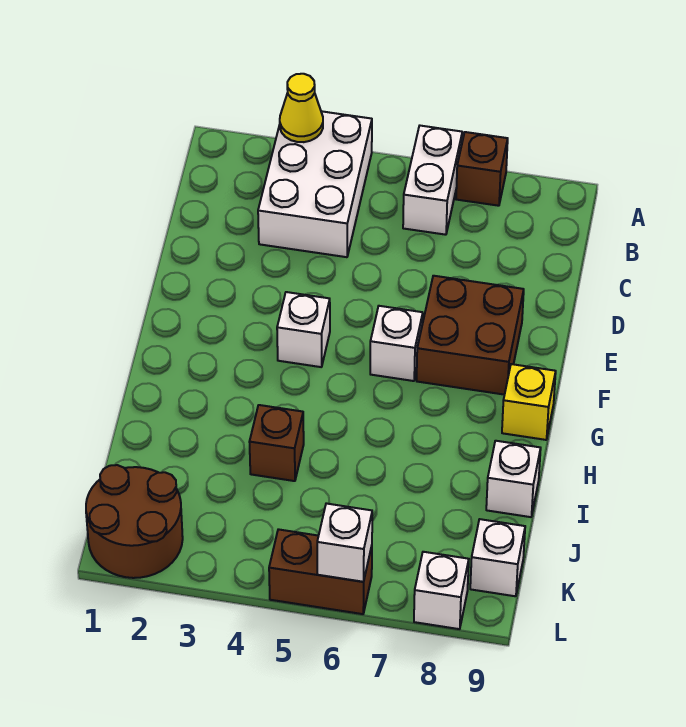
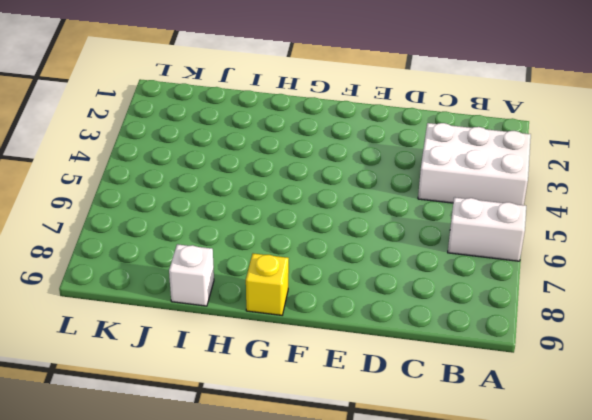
none -> brown brick A7 level 1
none -> brown brick E7:F8 level 1
none -> white brick F4 level 1

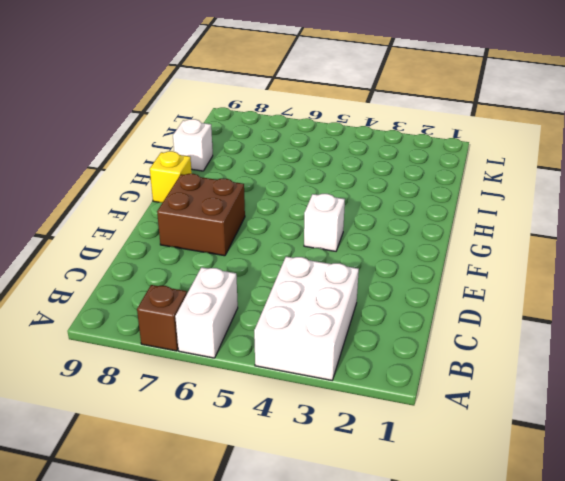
none -> white brick F6 level 1
none -> brown brick I4 level 1
none -> brown round brick K1:L2 level 1

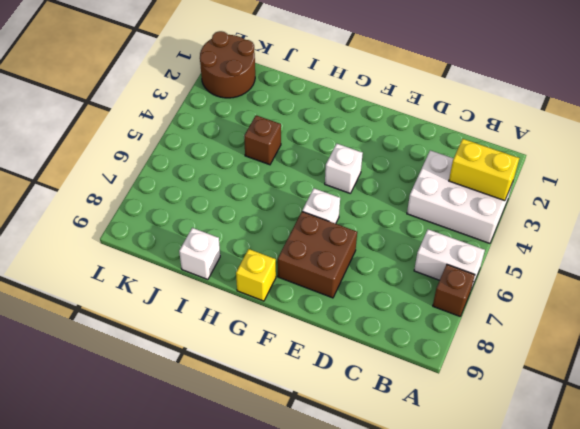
yellow brick A3:B3 level 2 -> yellow cone A3 level 2
none -> white brick K9 level 1
none -> brown brick L5:L6 level 1
none -> white brick L8 level 1

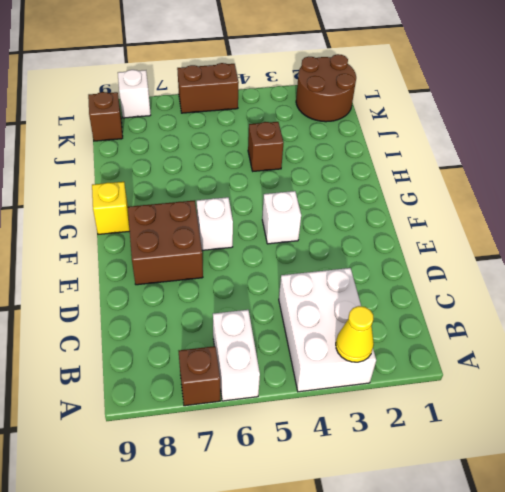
brown brick K9 level 1 -> white brick K9 level 1
none -> white brick I9 level 1
none -> white brick L6 level 2

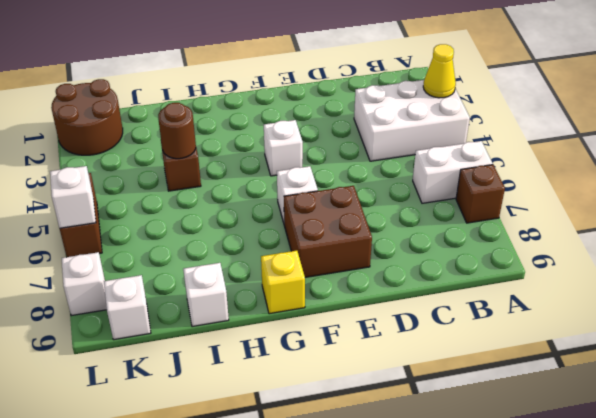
brown round brick I4 level 2 -> none

